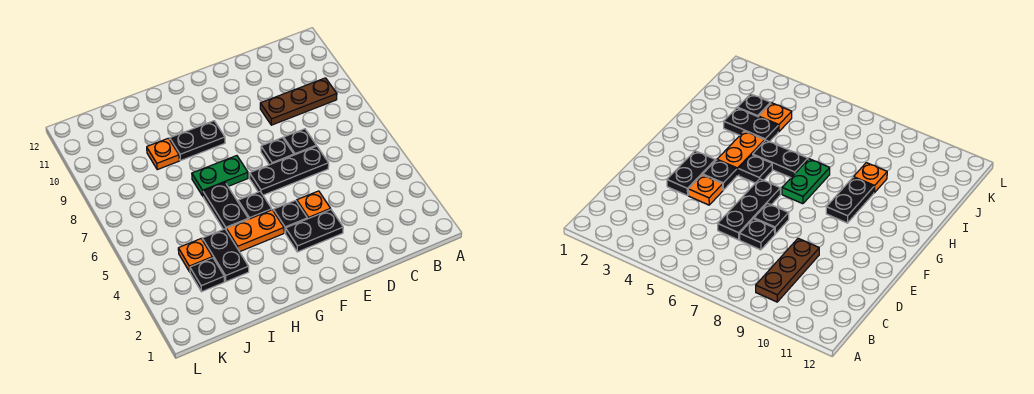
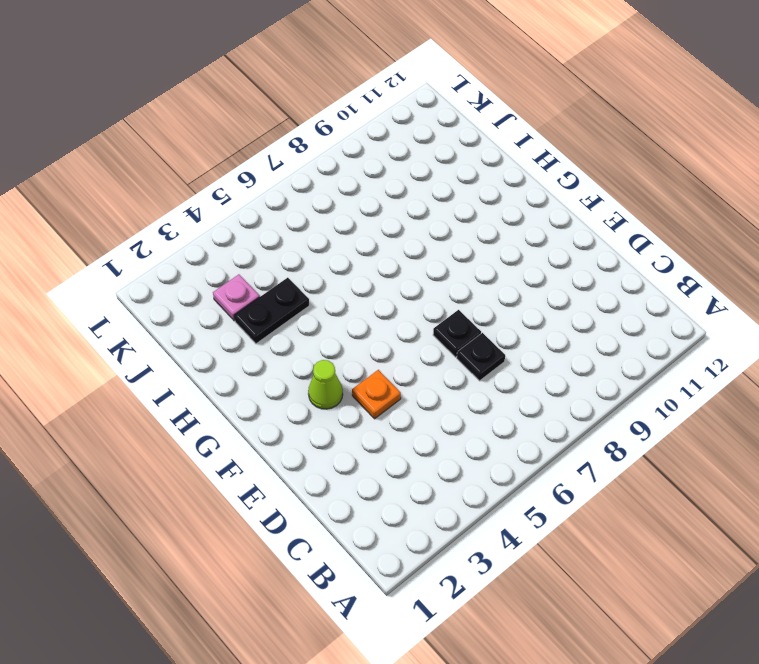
lime cone F3 level 1 -> black plate E3:F3 level 1
pink plate J3 level 1 -> black plate J3 level 1
none -> brown plate B9:D9 level 1
none -> black plate D6:F6 level 1
none -> black plate F4 level 1

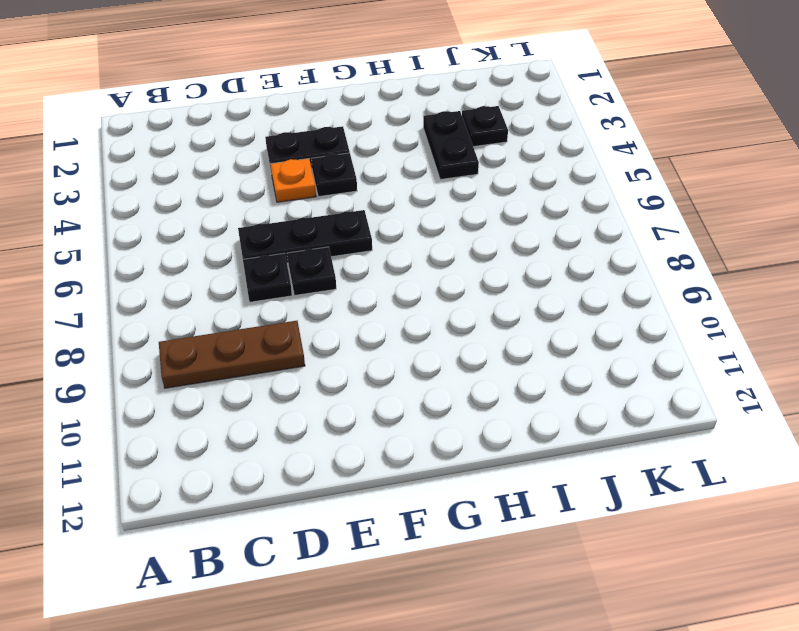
none -> orange plate G4:H4 level 1
none -> black plate G5 level 1
none -> green plate G7:H7 level 1

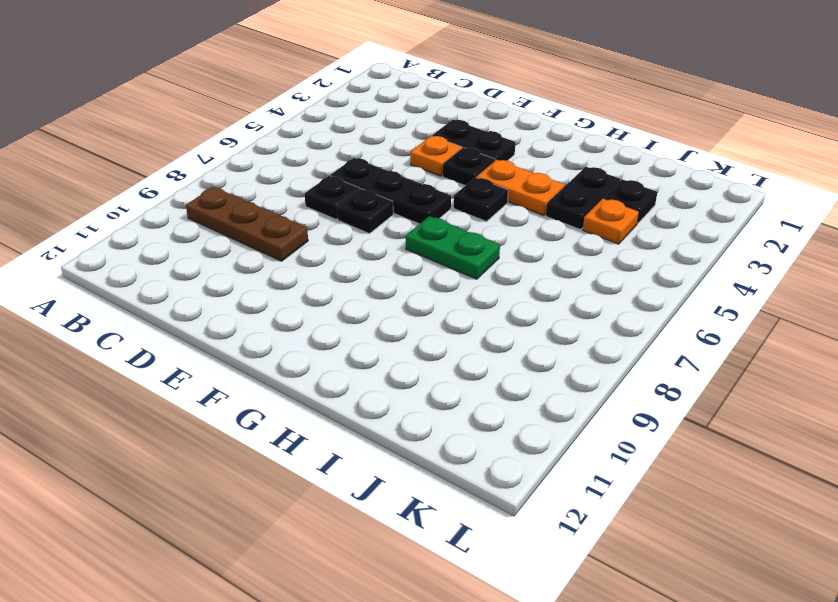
none -> black plate G9:H9 level 1
none -> black plate H5:H6 level 1
none -> orange plate I9 level 1

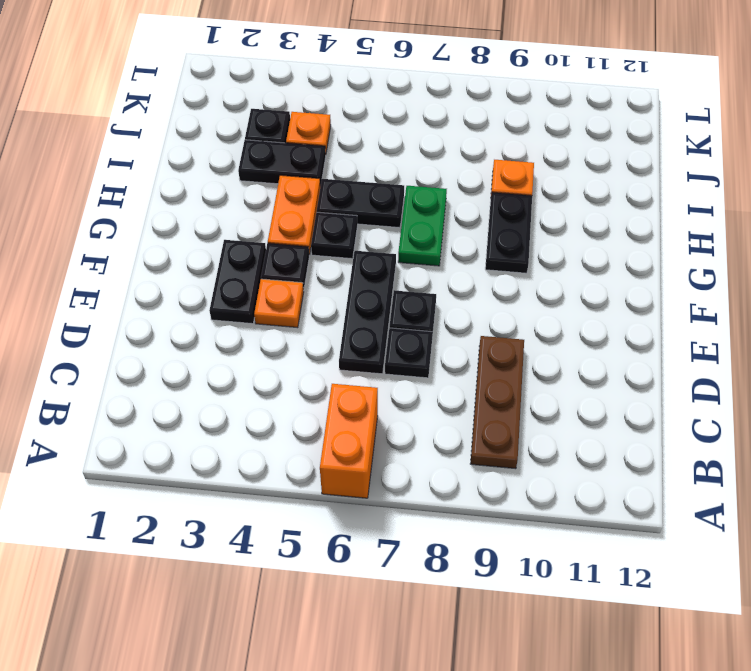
orange brick A6:B6 level 1 -> none

